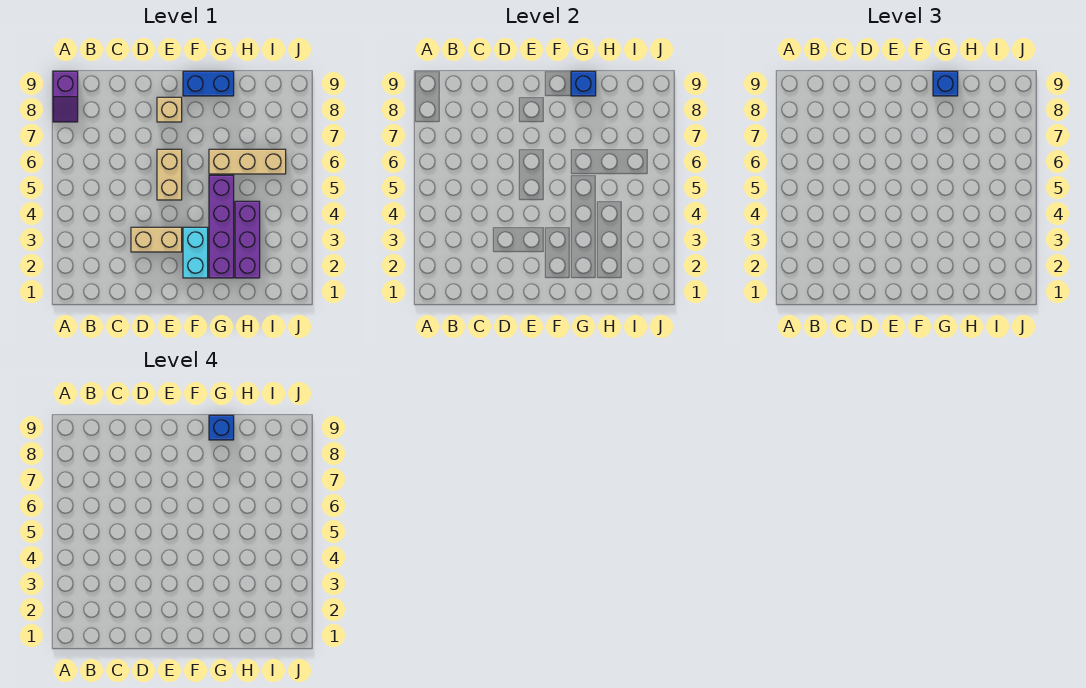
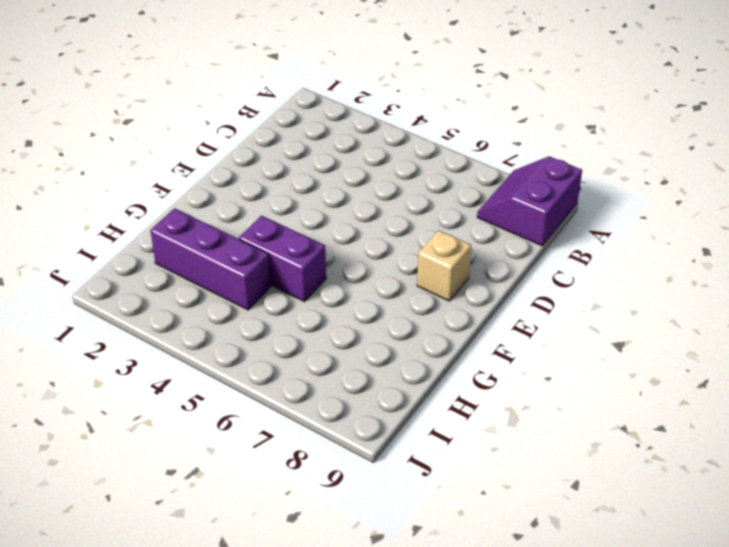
purple slope A8:B9 level 1 top 9 -> purple slope A8:A9 level 1 top 9
purple brick G4:G5 level 1 -> purple brick G2:G5 level 1
none -> tan brick D3:E3 level 1
none -> tan brick E5:E6 level 1
none -> cyan brick F2:F3 level 1

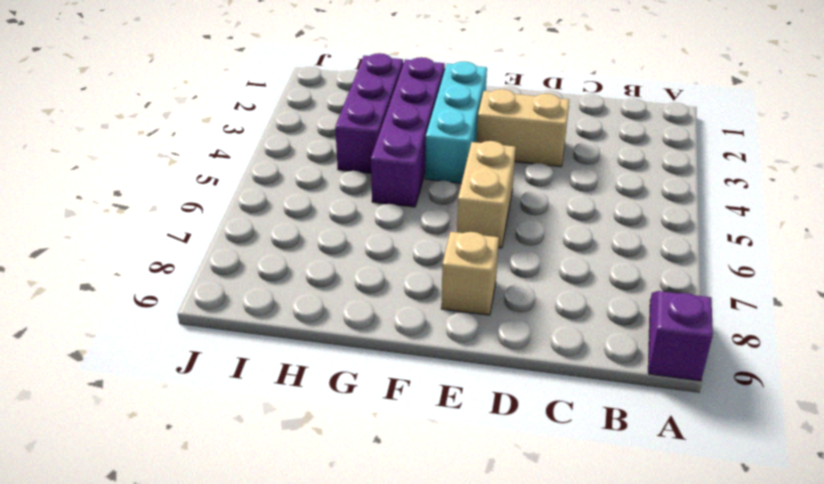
cyan brick F2:F4 level 1 -> cyan brick F2:F3 level 1
none -> blue brick F9:G9 level 1
none -> tan brick G6:I6 level 1
none -> blue brick G9 level 2

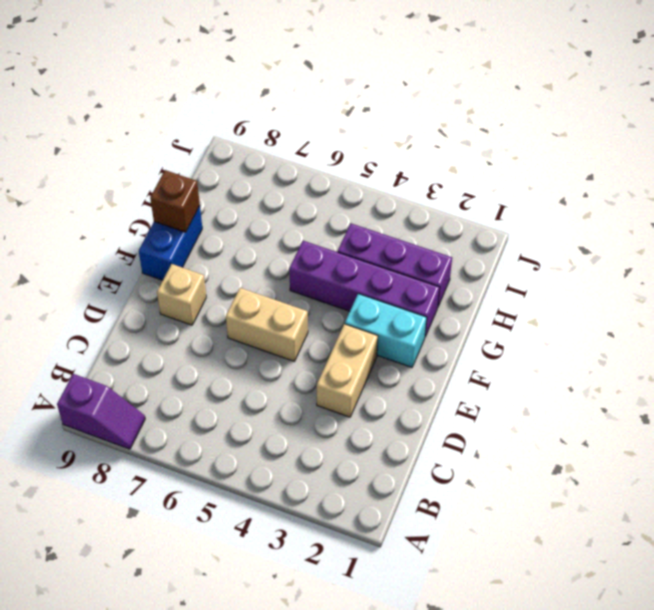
brown brick G9 level 2 -> blue brick G9 level 2
none -> tan brick G6:I6 level 1
none -> blue brick G9 level 3
none -> blue brick G9 level 4

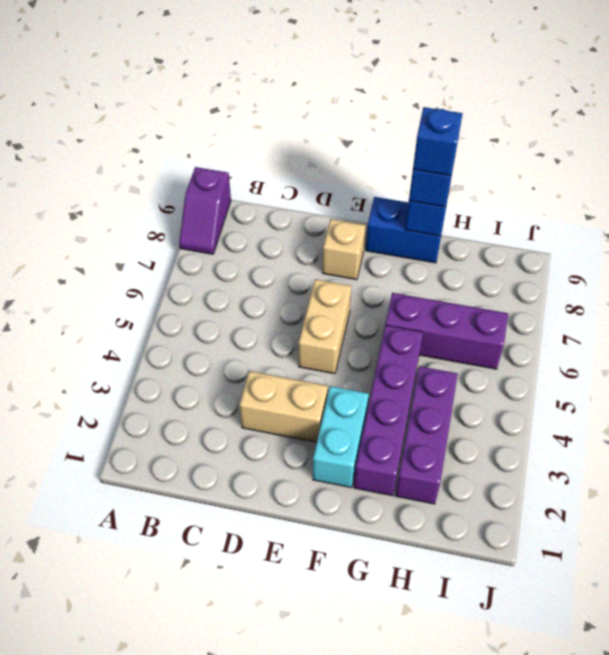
purple brick G6:I6 level 1 -> tan brick G6:I6 level 1

